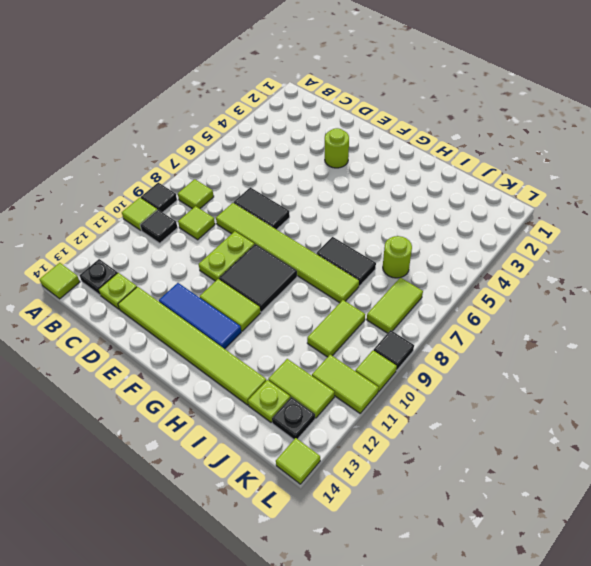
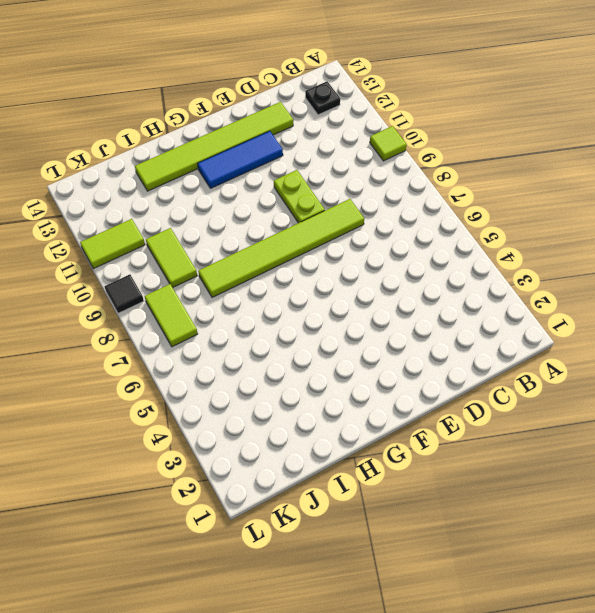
none -> black tile A9 level 1
none -> lime tile A14 level 1
none -> lime tile B8 level 1

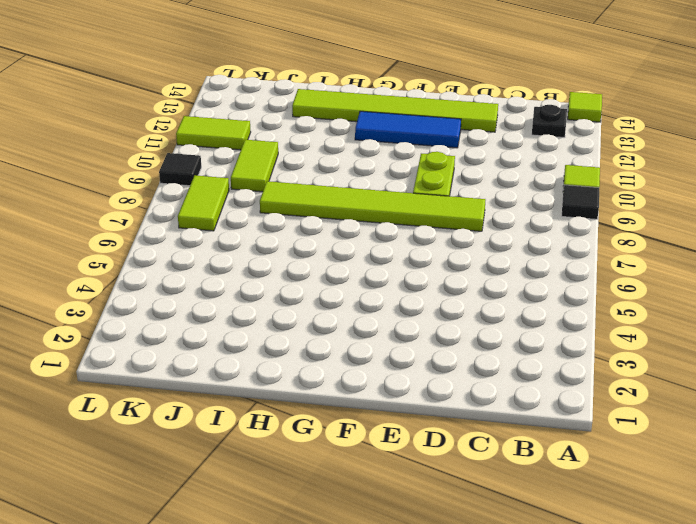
none -> lime tile B8 level 1
none -> black tile B10 level 1
none -> lime tile C9 level 1

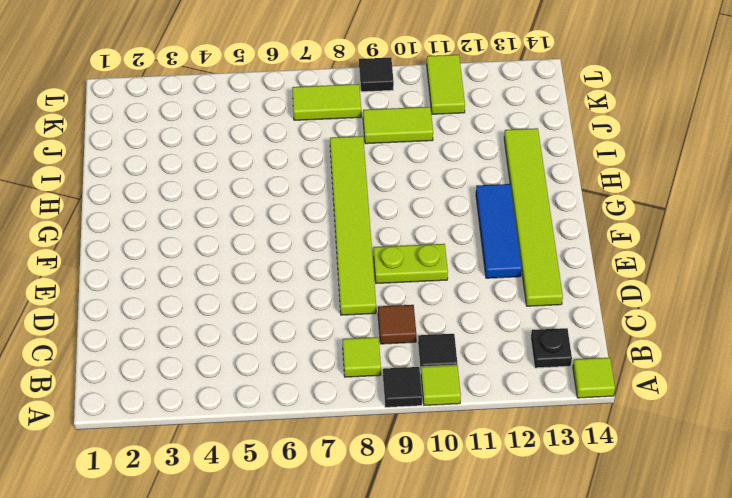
brown tile C9 level 1 -> lime tile C9 level 1
none -> lime plate C13 level 1
none -> black tile D7:E7 level 1
none -> lime round brick E3 level 1

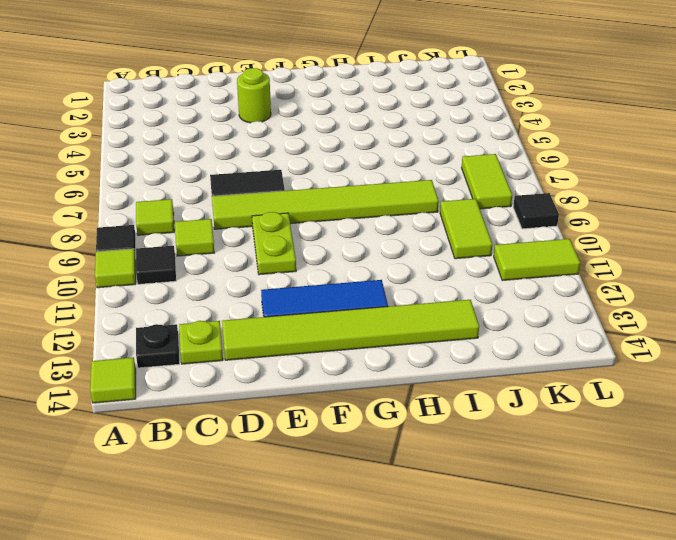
none -> black tile F9:G10 level 1
none -> lime tile F11:G11 level 1
none -> black tile H7:I7 level 1

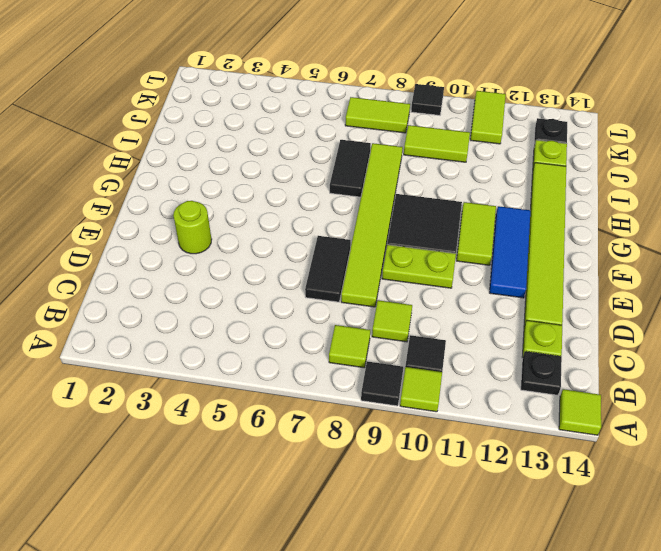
none -> lime round brick J6 level 1
none -> lime tile J12:K12 level 1
none -> lime tile L10 level 1

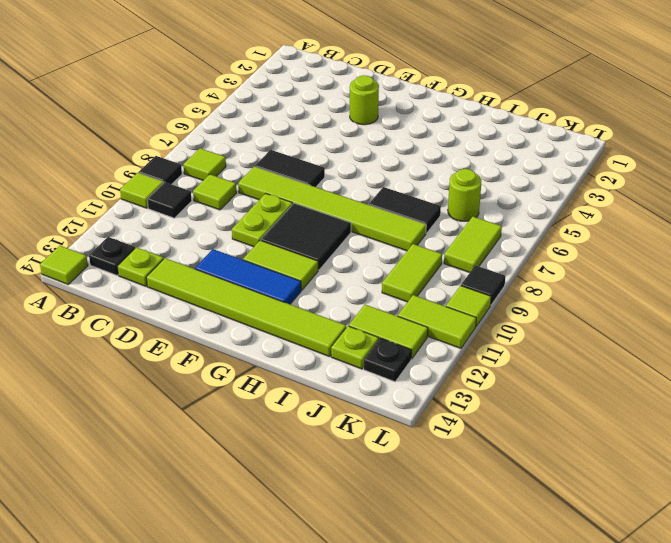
none -> lime tile L14 level 1

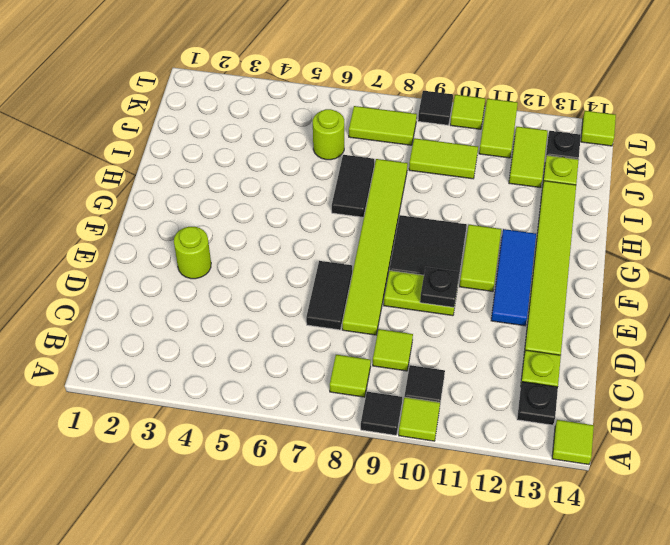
black plate E10 level 2 -> none

